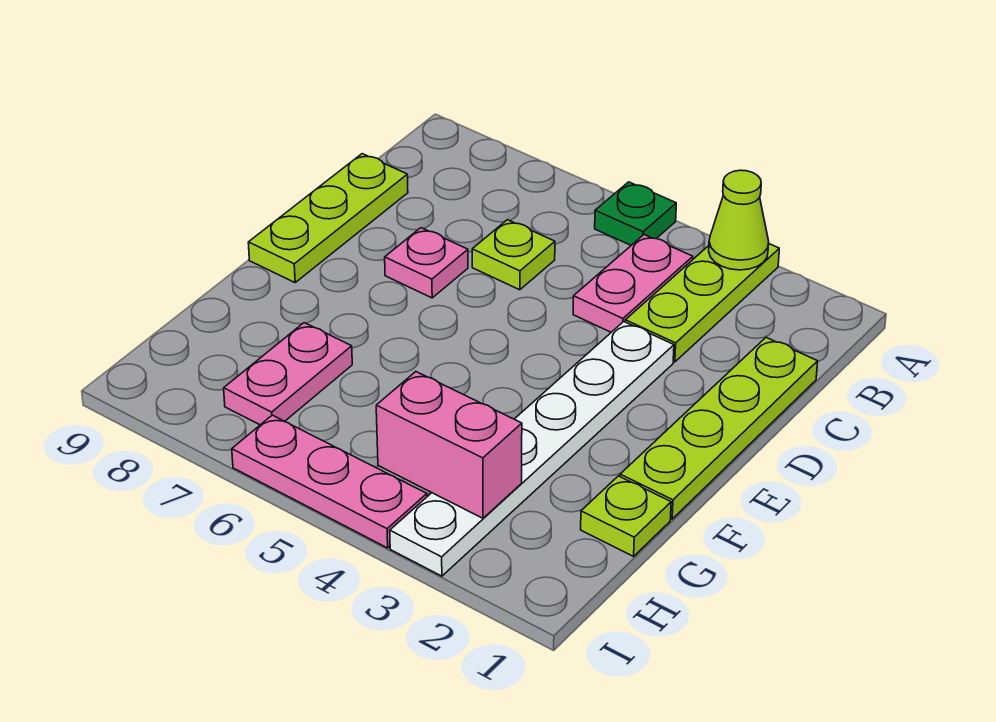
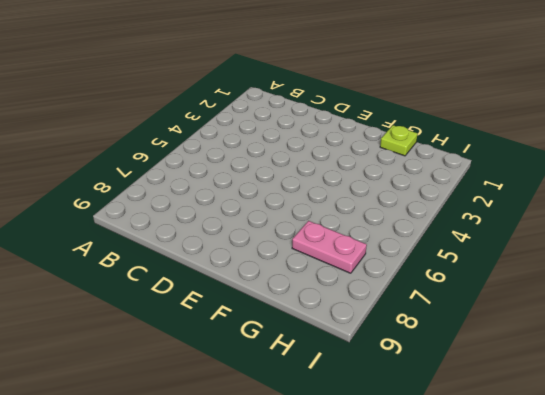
none -> lime plate A3:C3 level 1
none -> green plate A5 level 1
none -> pink plate B4:C4 level 1

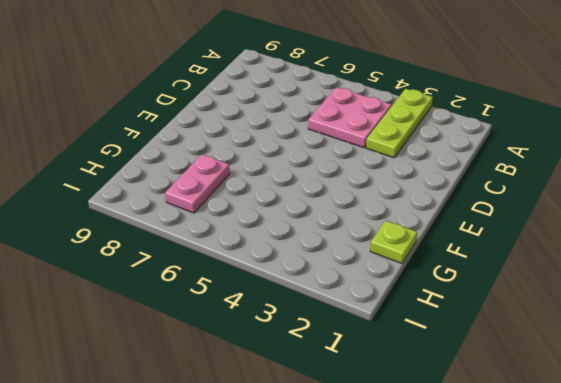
pink plate B4:C5 level 1 -> pink plate B4:C4 level 1
none -> green plate A5 level 1
none -> lime plate C1:F1 level 1
none -> lime plate C6 level 1

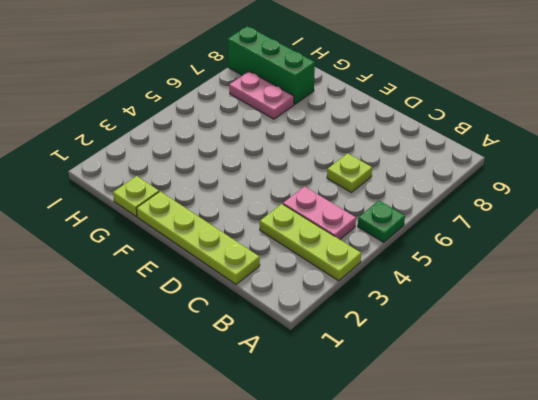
green brick G8:I8 level 1 -> none
none -> lime plate C9:E9 level 1
none -> white plate D3:I3 level 1
none -> pink plate D7 level 1

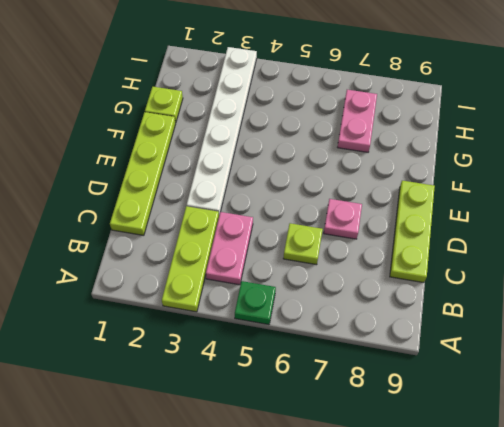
none -> pink plate I4:I6 level 1
none -> lime cone A3 level 2
none -> pink brick H3:H4 level 2

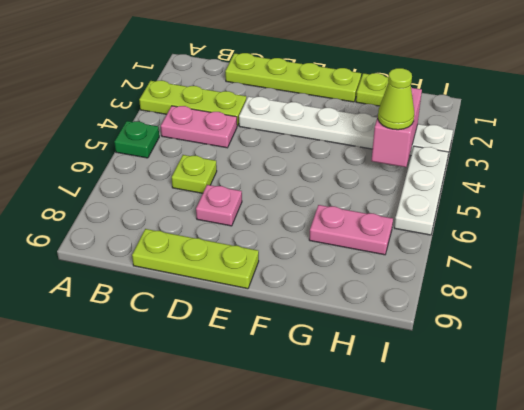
lime cone H4 level 3 -> lime cone A3 level 2
white plate I4:I6 level 1 -> pink plate I4:I6 level 1

